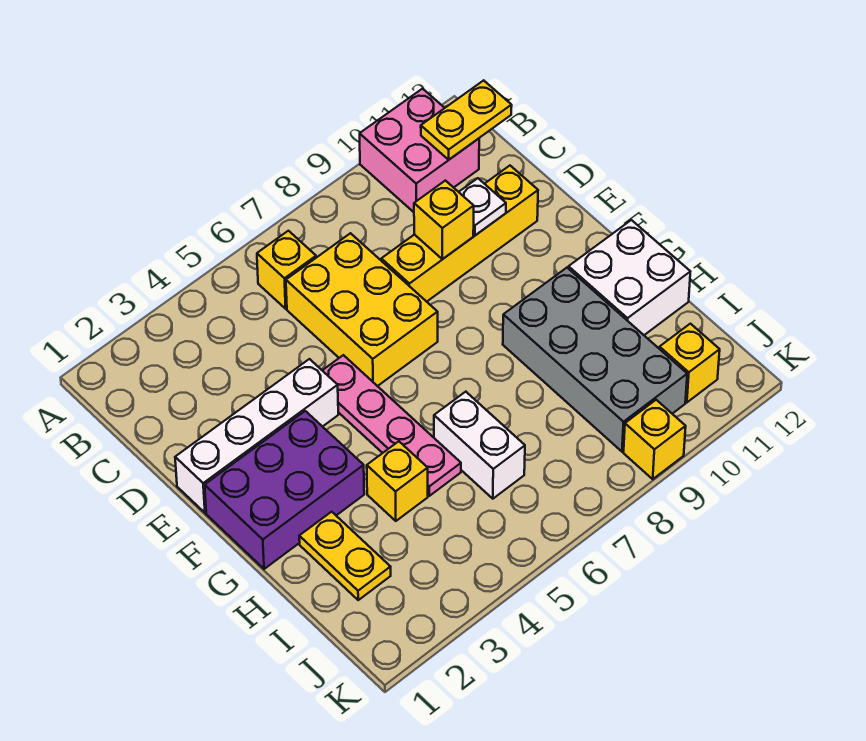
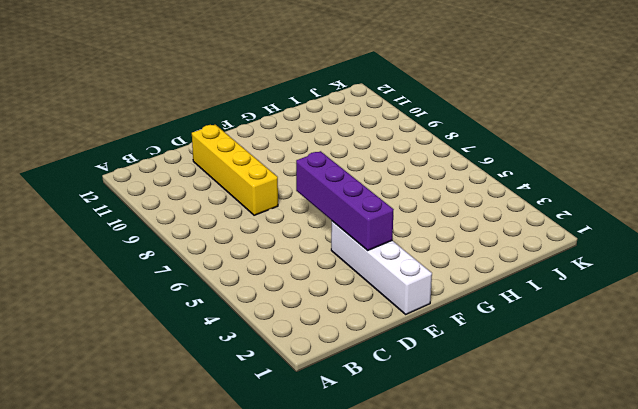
purple brick E3:E6 level 2 -> none
none -> pink brick A10:B11 level 1
none -> yellow brick B6 level 1
none -> yellow brick C6:E7 level 1

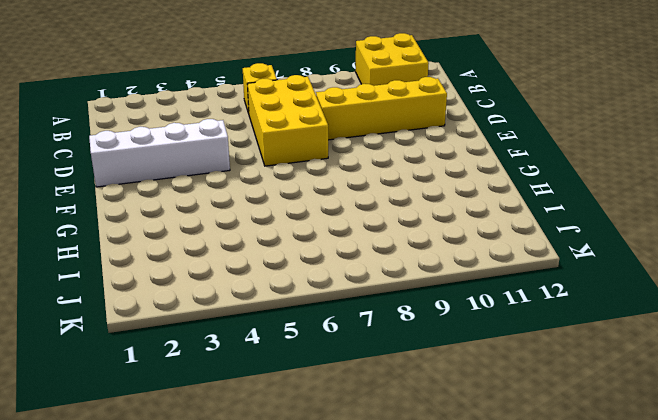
yellow brick A10:B11 level 1 -> pink brick A10:B11 level 1
none -> pink plate E5:H5 level 1
none -> purple brick F1:G3 level 1
none -> grey brick G9:J10 level 1

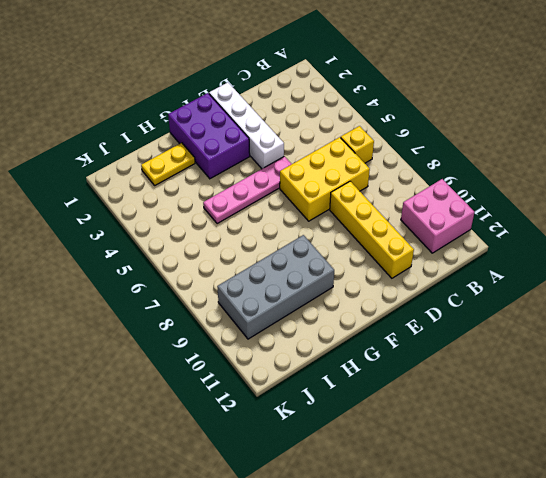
none -> white brick G11:H12 level 1
none -> yellow brick H4 level 1
none -> white brick H6:I6 level 1

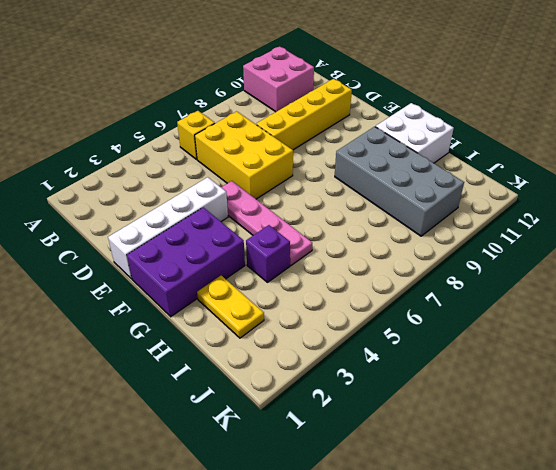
purple brick H4 level 1 -> yellow brick H4 level 1
none -> white brick H6:I6 level 1
none -> yellow brick J11 level 1
none -> yellow brick K9 level 1

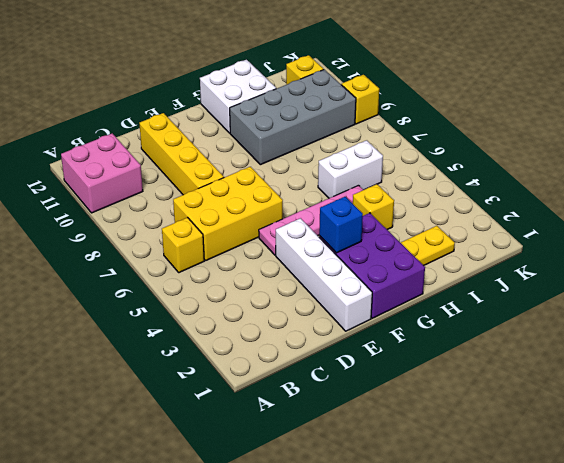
blue brick F3 level 2 -> none
none -> yellow plate B11:B12 level 2
none -> yellow brick D9 level 2
none -> white plate D10 level 2

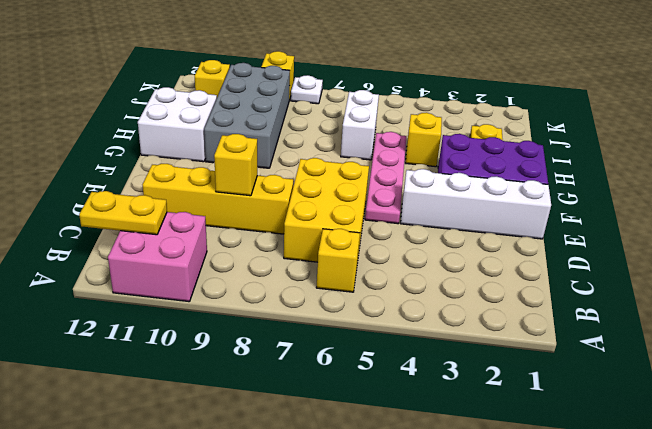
white plate K8 level 1 -> white plate D10 level 2

